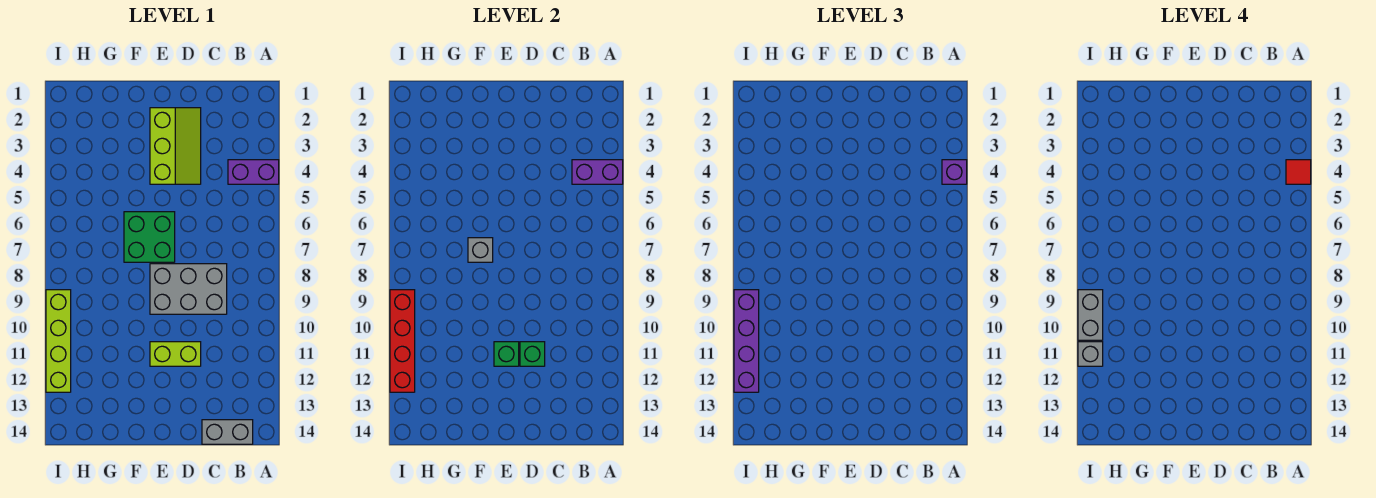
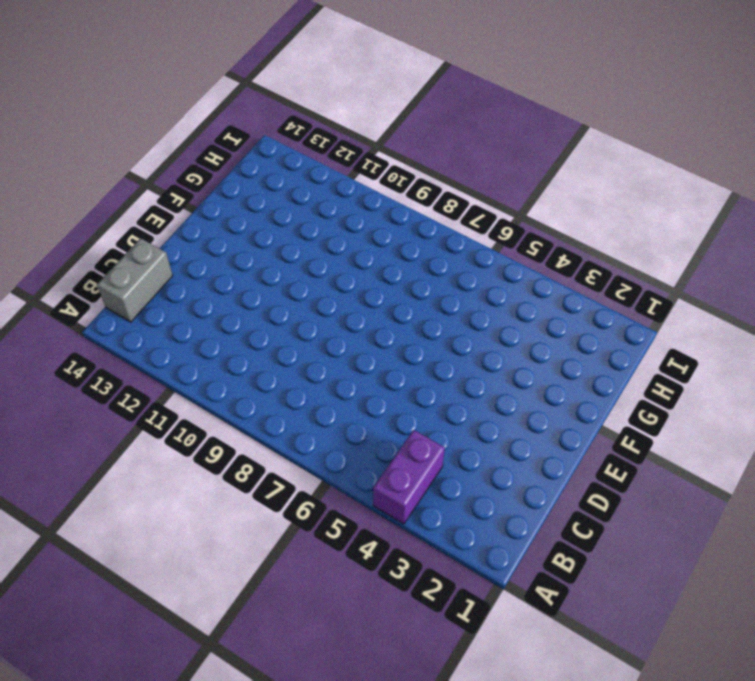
none -> grey brick C8:E9 level 1
none -> lime slope D2:E4 level 1 top E
none -> lime brick D11:E11 level 1

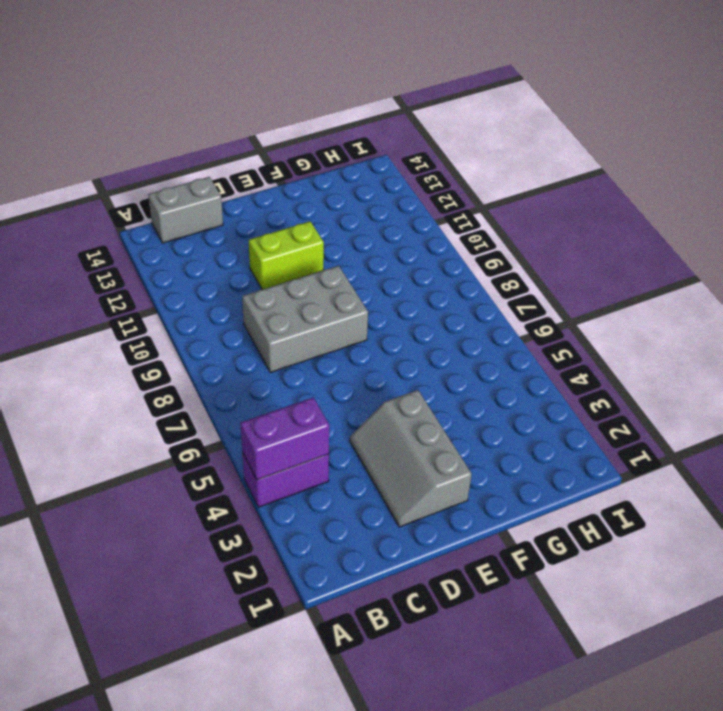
grey slope D2:E4 level 1 top E -> lime slope D2:E4 level 1 top E
none -> green brick E6:F7 level 1
none -> lime brick I9:I12 level 1
none -> green brick D11 level 2

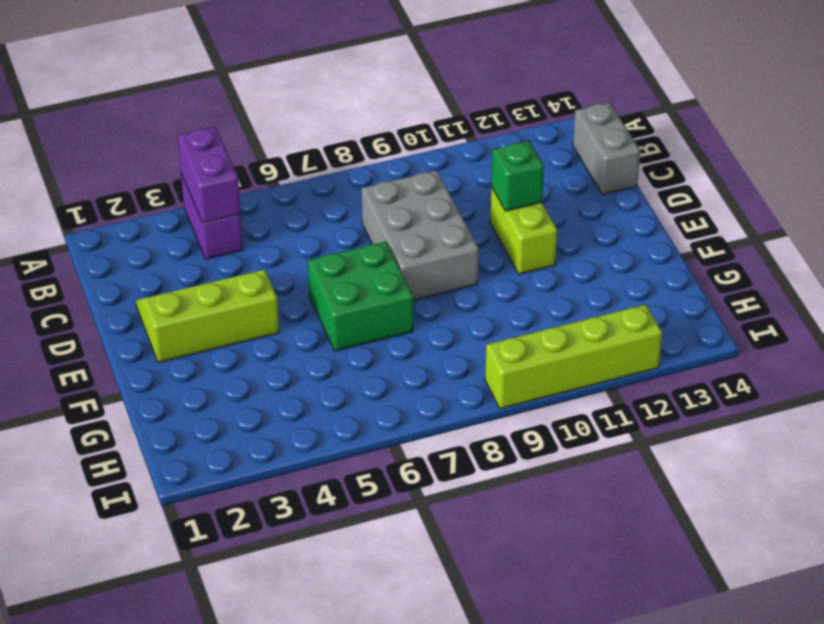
none -> green brick E11 level 2
none -> grey brick F7 level 2
none -> red brick I9:I12 level 2

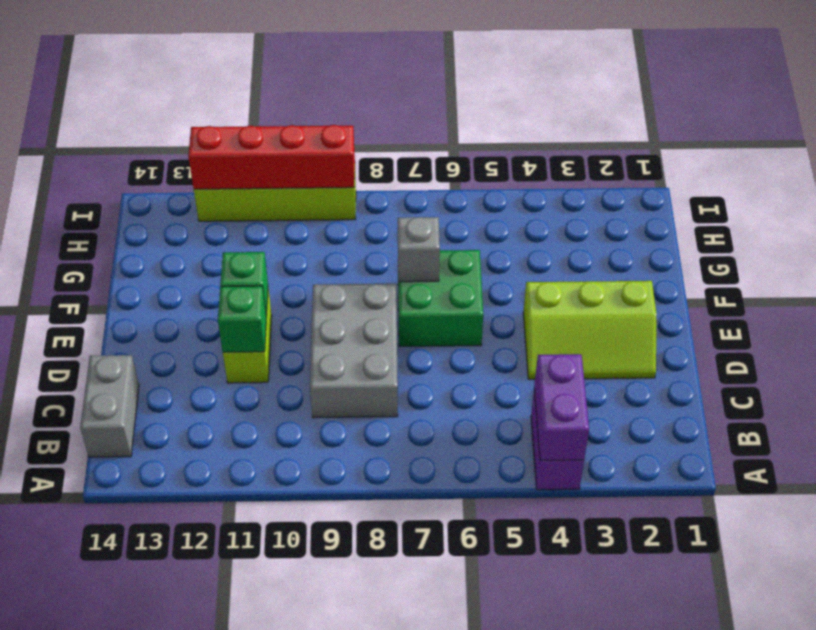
none -> purple brick A4 level 3
none -> purple brick I9:I12 level 3
none -> red tile A4 level 4

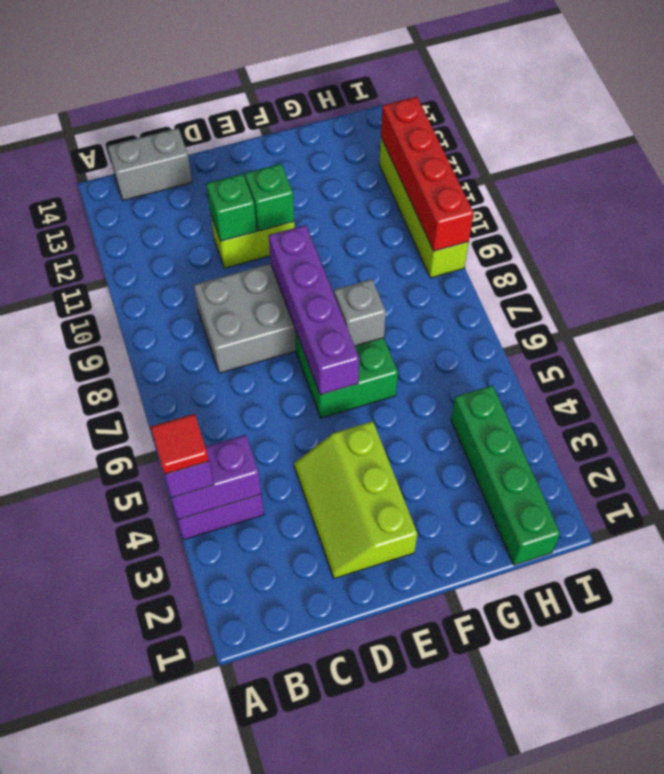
purple brick E6:E9 level 2 -> purple brick I9:I12 level 3
green brick H1:H4 level 1 -> none
none -> grey brick I9:I10 level 4
none -> grey brick I11 level 4

